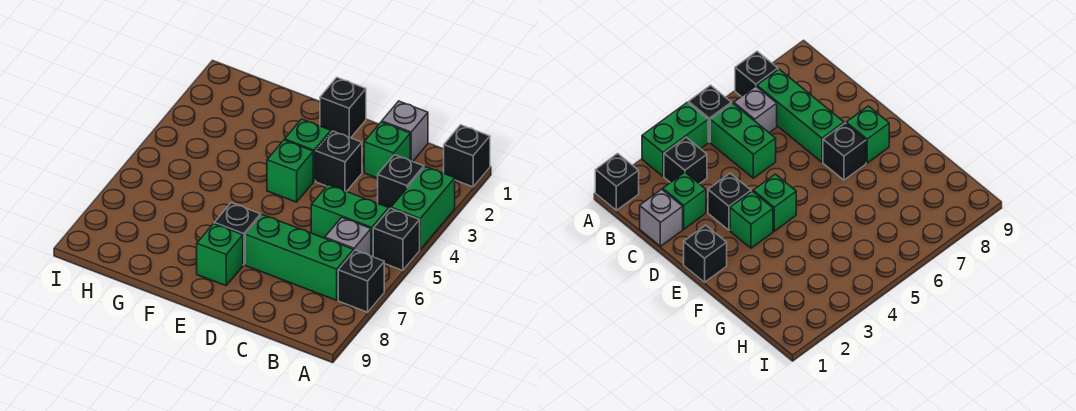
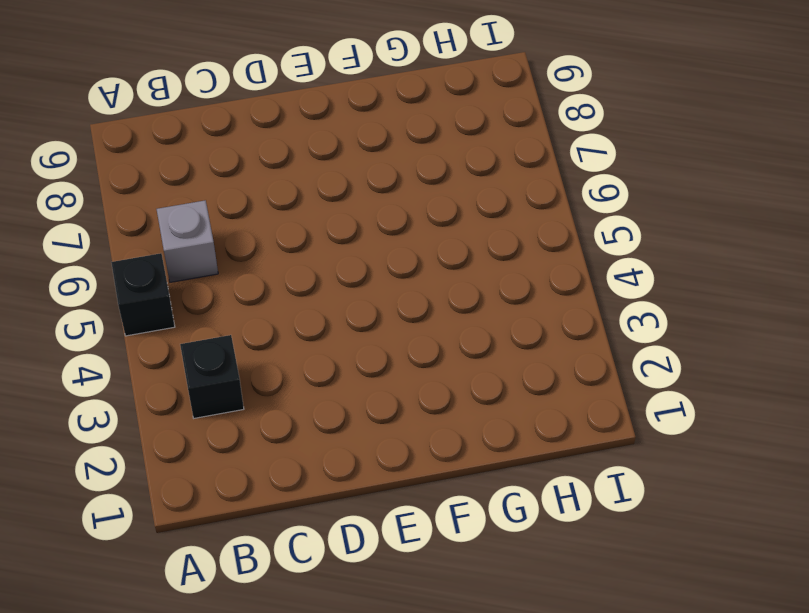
none -> black brick A1 level 1
none -> green brick A3:A4 level 1
none -> black brick A7 level 1

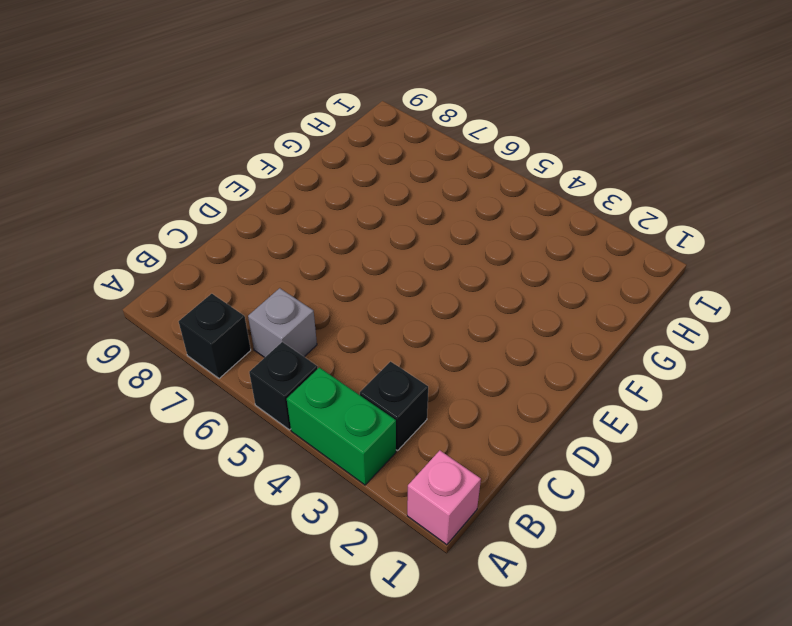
pink brick A1 level 1 -> black brick A1 level 1
none -> green brick B5:C5 level 1
none -> green brick B7:D7 level 1
none -> grey brick C1 level 1

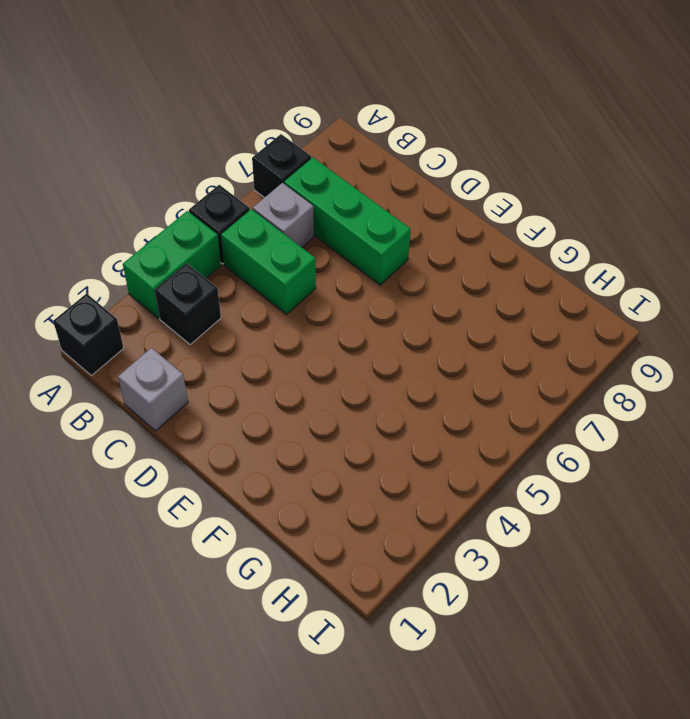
none -> green brick C2 level 1
none -> black brick D3 level 1
none -> black brick E1 level 1

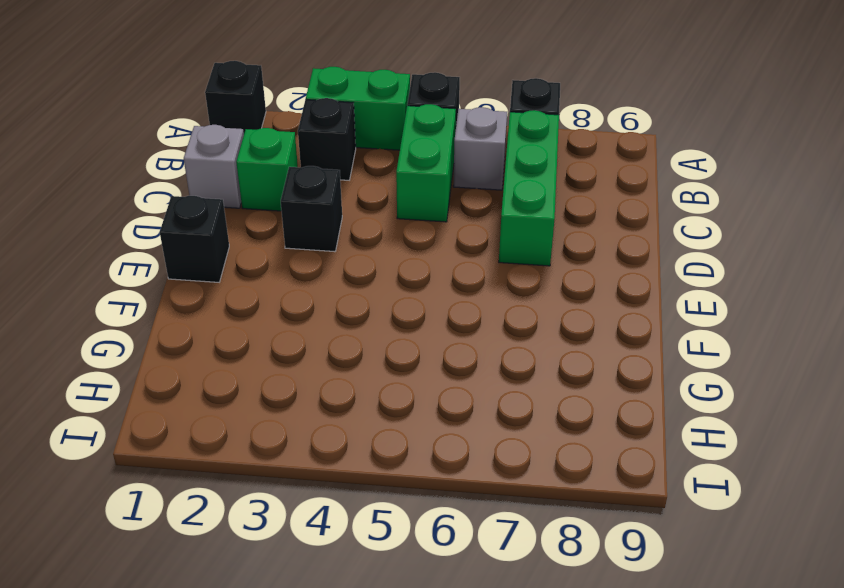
none -> green brick E3 level 1
none -> green brick E4 level 1
none -> black brick E7 level 1

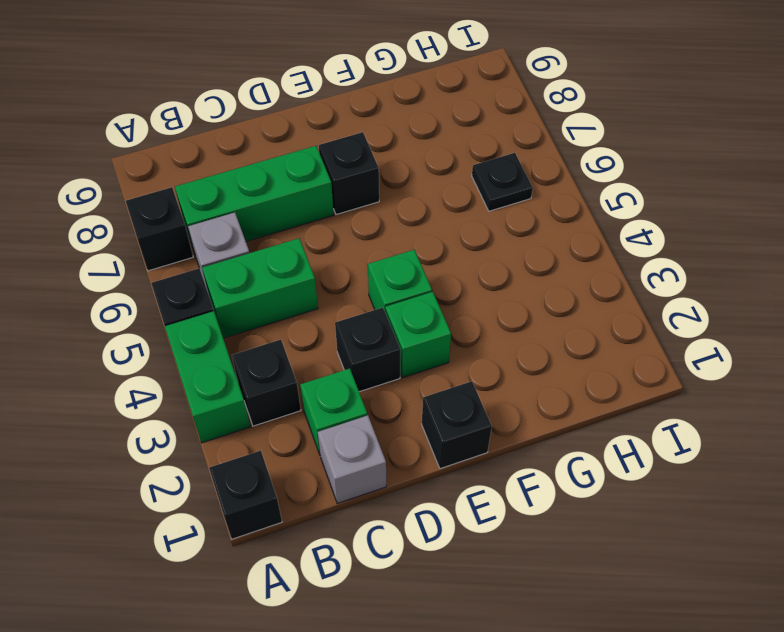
black plate H6 level 1 -> none
none -> green brick E8 level 1

